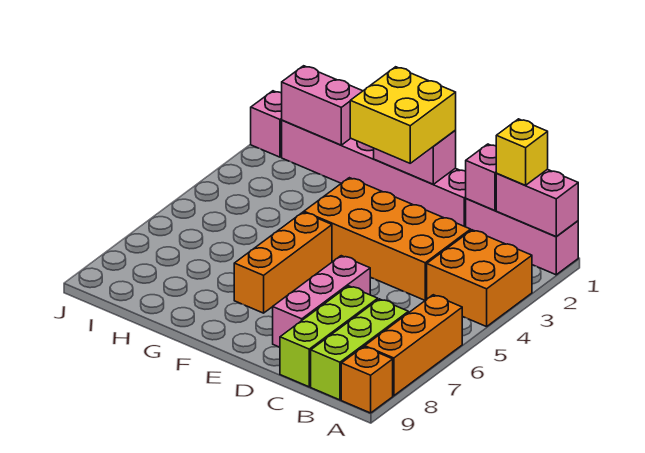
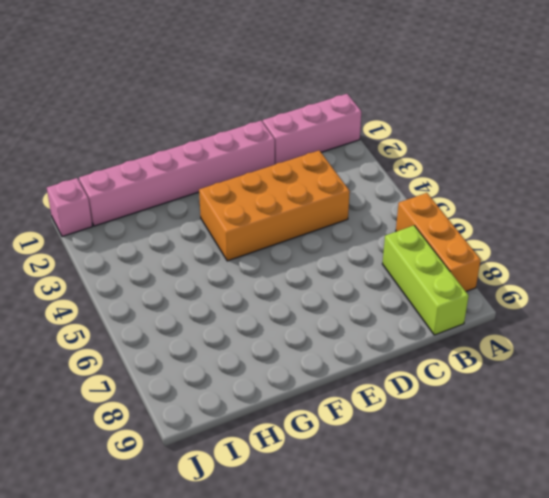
none -> orange brick A3:B4 level 1
none -> orange brick A9 level 1
none -> lime brick C7:C9 level 1

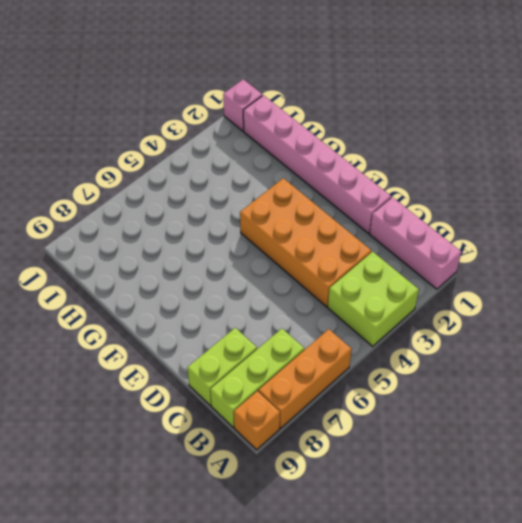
lime brick A3:B4 level 1 -> orange brick A3:B4 level 1
lime brick C8:C9 level 1 -> lime brick C7:C9 level 1
none -> pink brick D6:D8 level 1
none -> orange brick F5:F7 level 1
none -> pink brick A1:B1 level 2

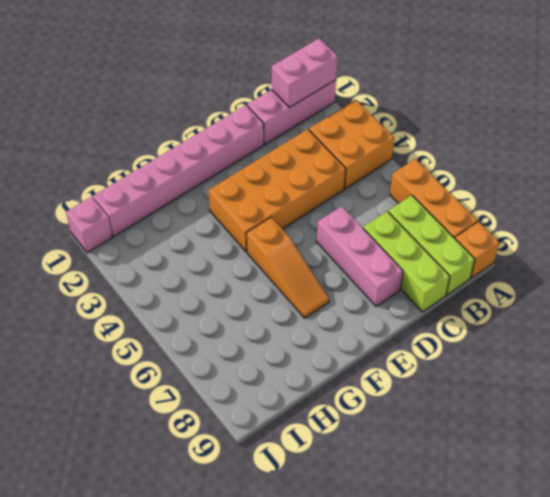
orange slope F5:F7 level 1 top 5 -> orange brick F5:F7 level 1
none -> pink brick C1 level 2
none -> pink brick E1:F1 level 2
none -> pink brick H1:I1 level 2

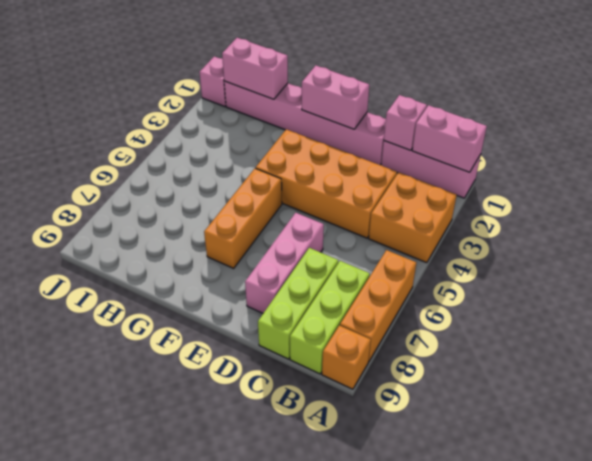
none -> yellow brick B1 level 3
none -> yellow brick E1:F2 level 3

